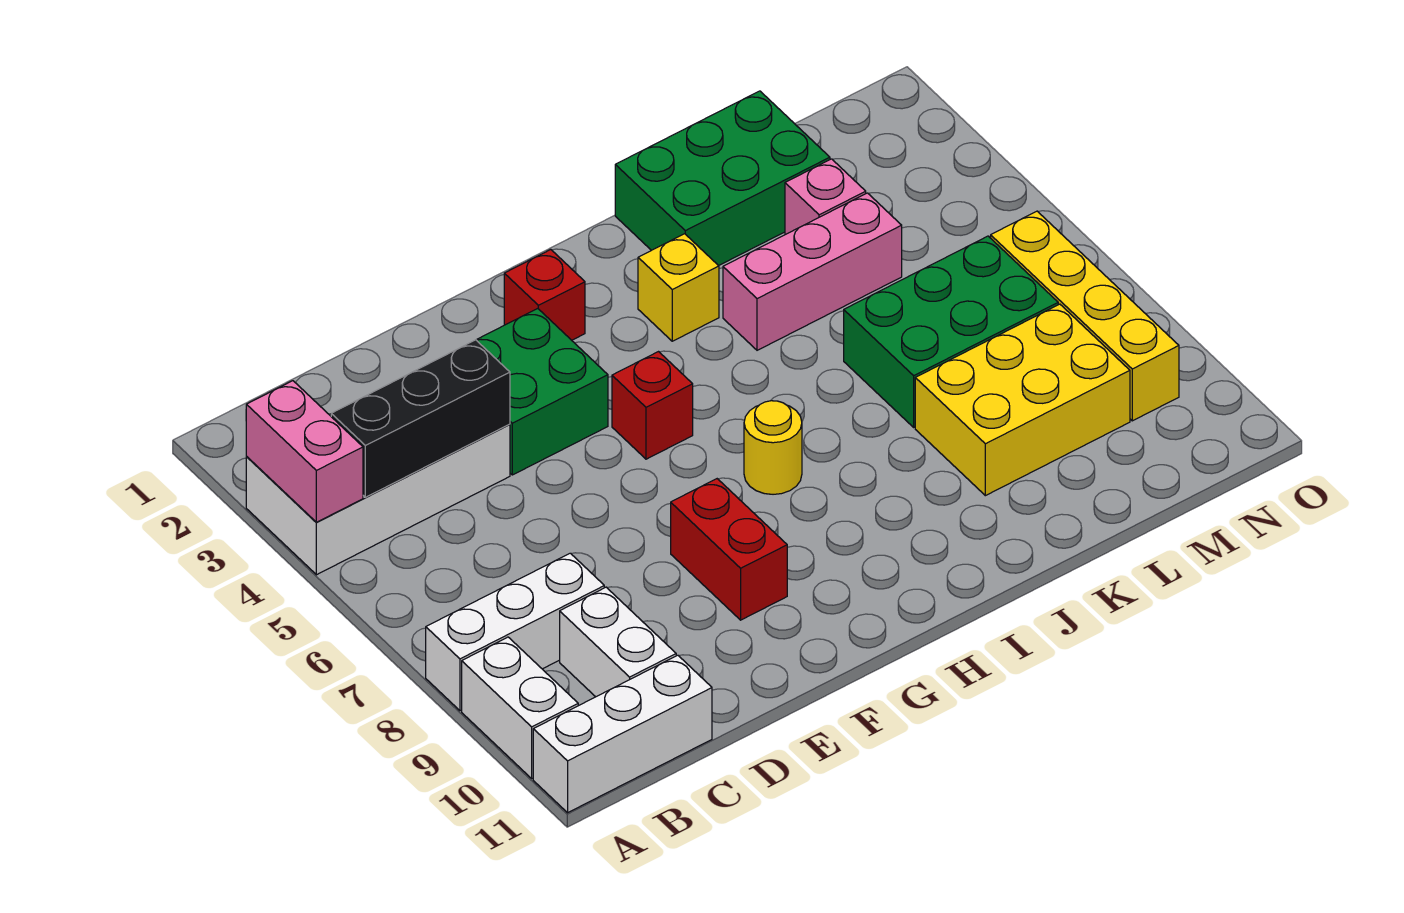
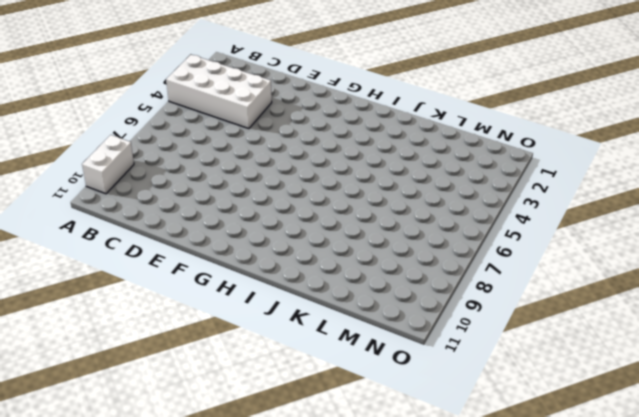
none -> white brick A8:C8 level 1
none -> white brick A11:C11 level 1
none -> white brick C9:C10 level 1

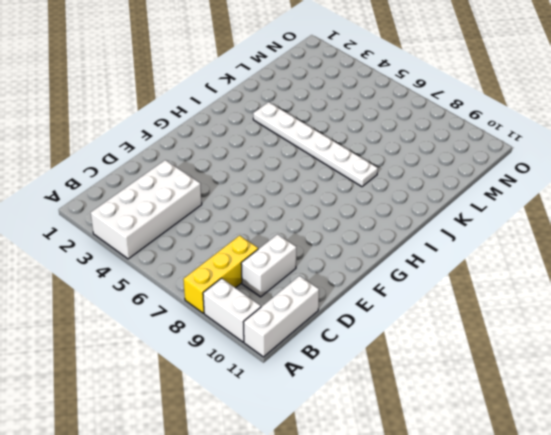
yellow brick A8:C8 level 1 -> white brick A8:C8 level 1
white brick C9:D9 level 1 -> white brick C9:C10 level 1
white plate J3:J8 level 1 -> pink brick J4:L4 level 1
none -> green brick E3:F4 level 1
none -> red brick F8:F9 level 1
none -> red brick G2 level 1

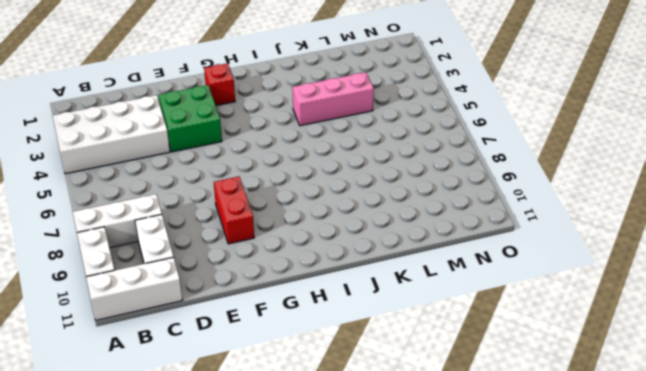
none -> red brick G5 level 1
none -> yellow round brick H7 level 1
none -> yellow brick I3 level 1

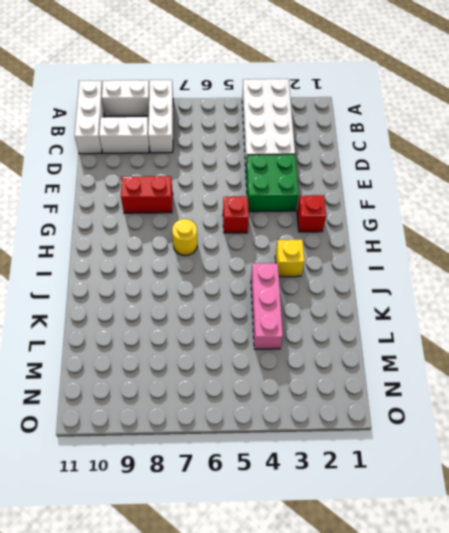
none -> green brick J1:L2 level 1
none -> green brick K6:M7 level 1
none -> yellow brick K8:M9 level 1

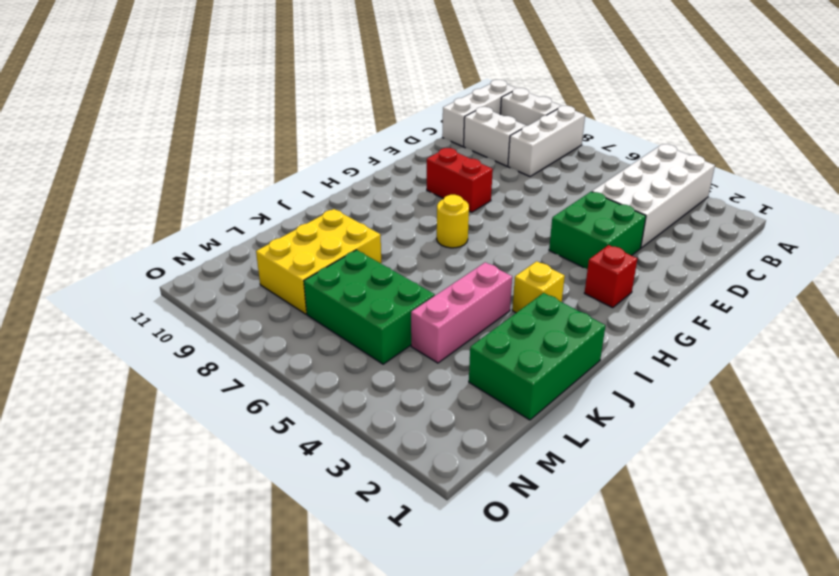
green brick L5:M7 level 1 -> green brick K6:M7 level 1
none -> red brick G5 level 1
none -> pink brick L3 level 1
none -> yellow brick N6:N9 level 1

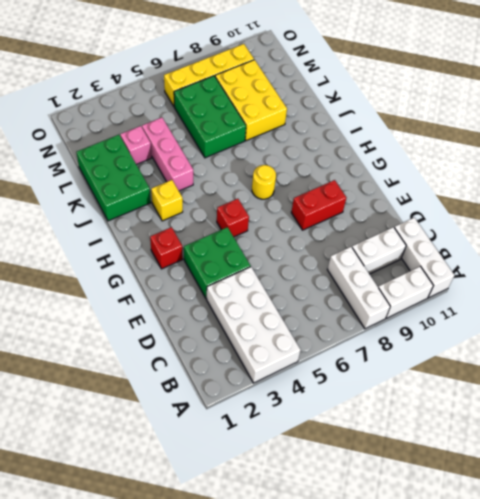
none -> pink brick A3:A4 level 2
none -> black brick B4:D4 level 2

